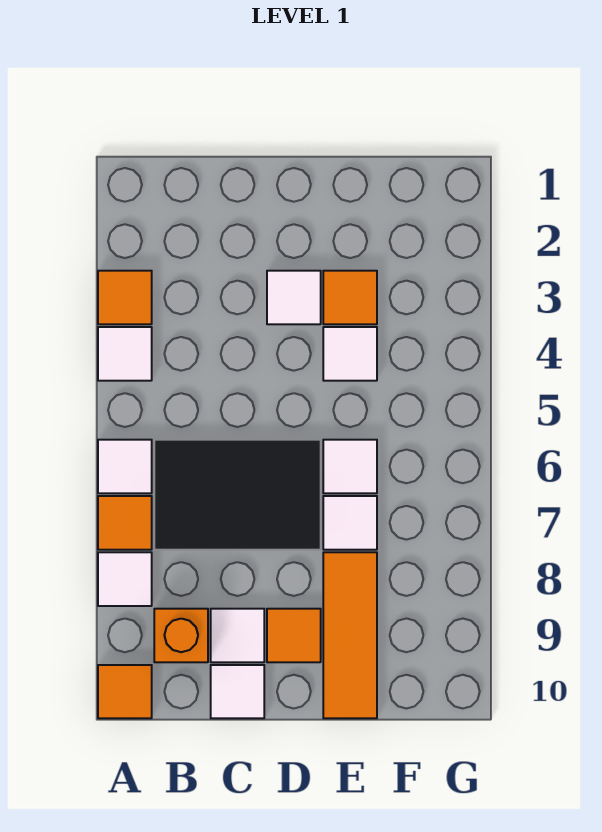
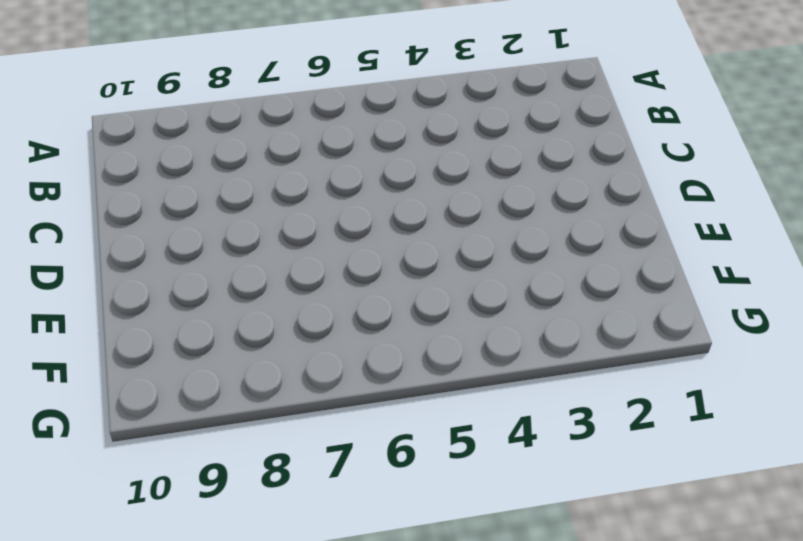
none -> orange tile A3 level 1
none -> white tile A4 level 1
none -> white tile A6 level 1

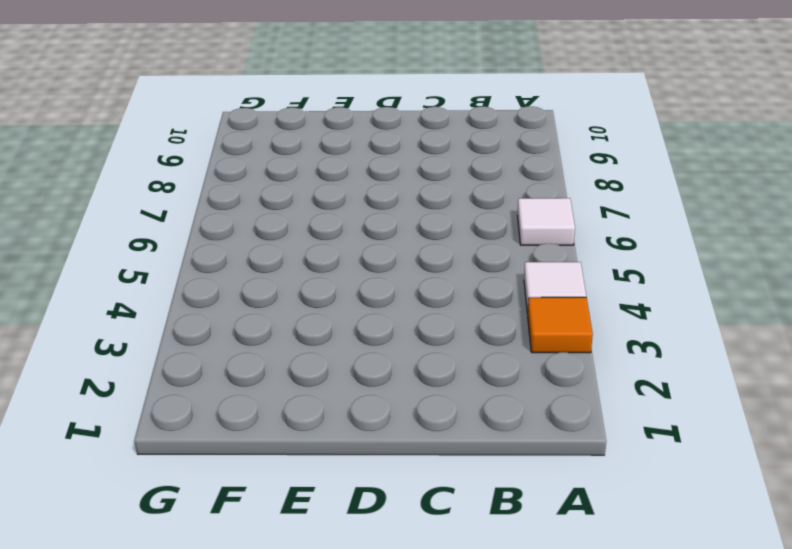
none -> orange tile A7 level 1
none -> white tile A8 level 1
none -> orange tile A10 level 1

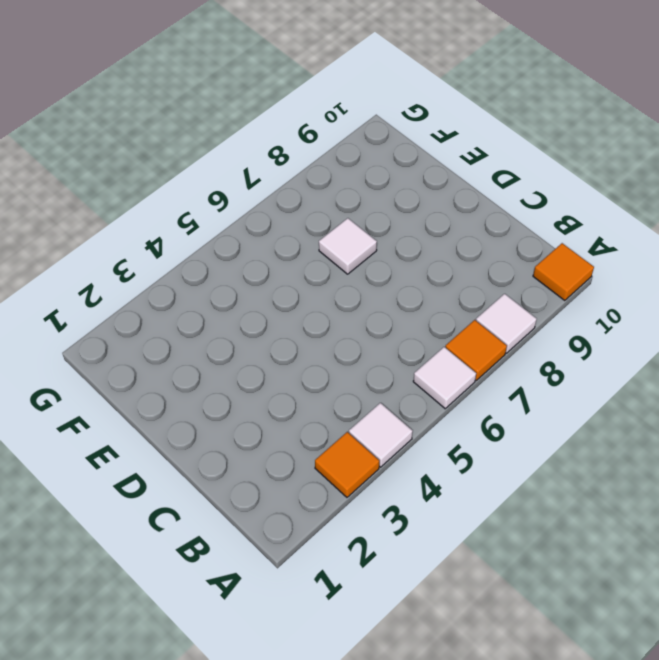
none -> black tile B6:D7 level 1
none -> orange brick B9 level 1
none -> white tile C9 level 1

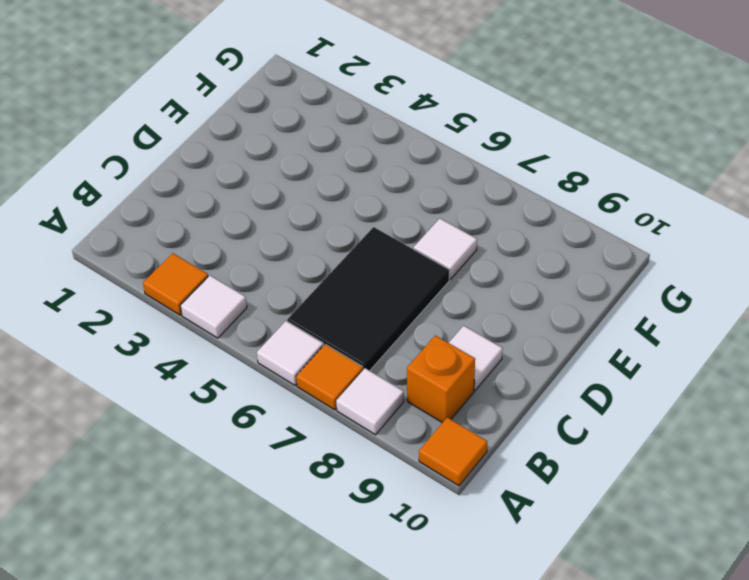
none -> white tile C10 level 1
none -> white tile D3 level 1
none -> orange tile D9 level 1

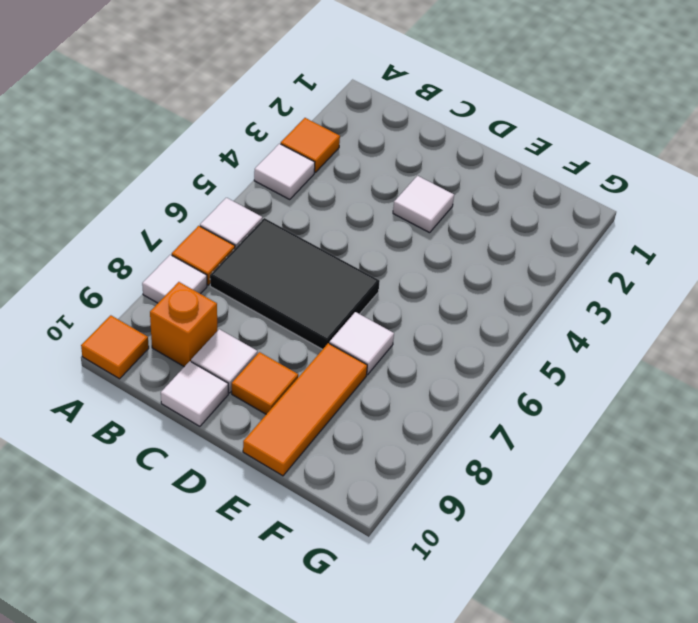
none -> orange tile E3 level 1
none -> white tile E4 level 1
none -> white tile E6 level 1

